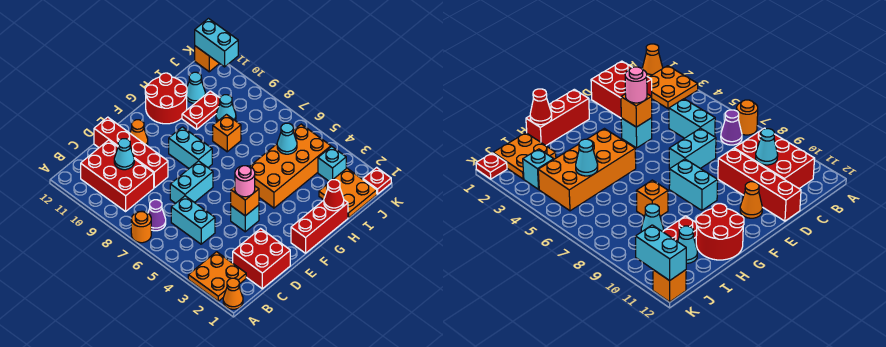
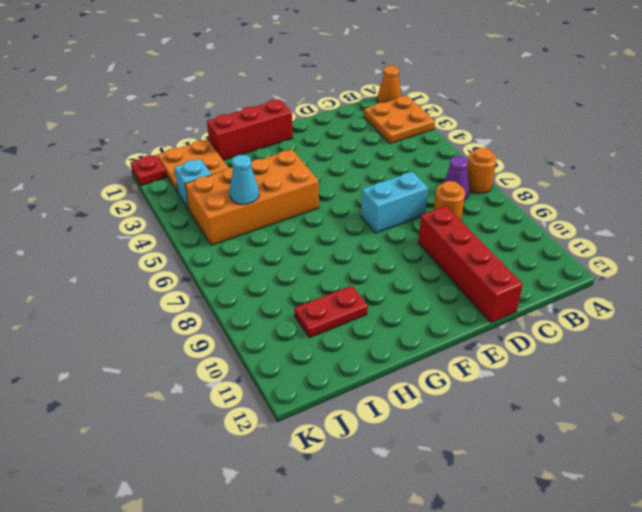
orange round brick C8 level 1 -> none
none -> red brick B9:C11 level 1
none -> red brick C1:D2 level 1
none -> cyan brick C5:C6 level 1

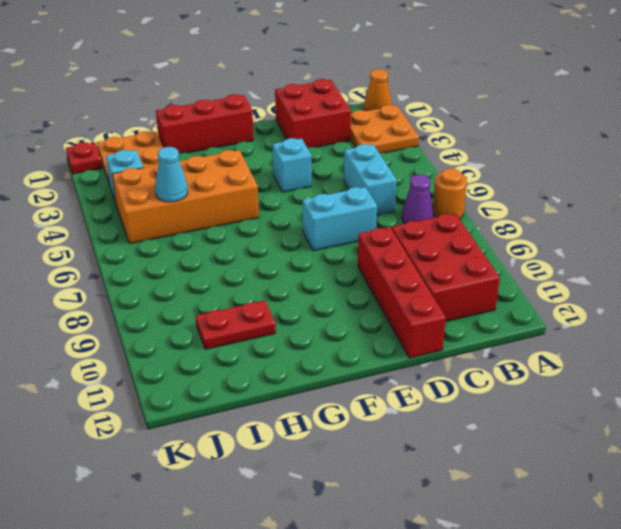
none -> orange cone E11 level 1
none -> cyan brick F8:F9 level 1
none -> red round brick G11:H12 level 1

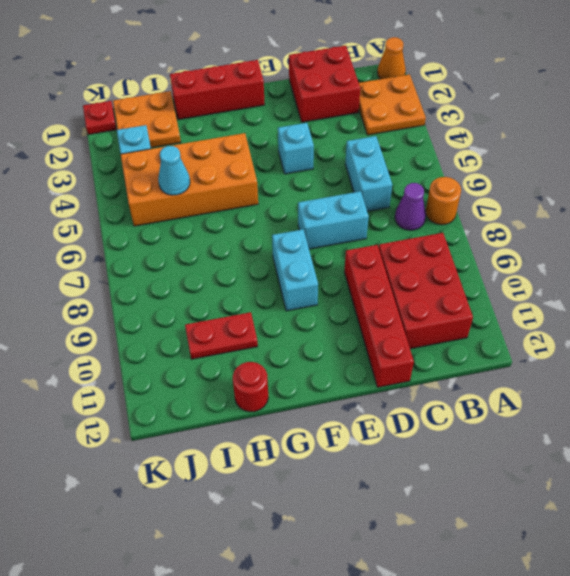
red round brick H12 level 1 -> red round brick G11:H12 level 1
none -> orange cone E11 level 1
none -> orange brick H8 level 1
none -> cyan cone I9 level 1

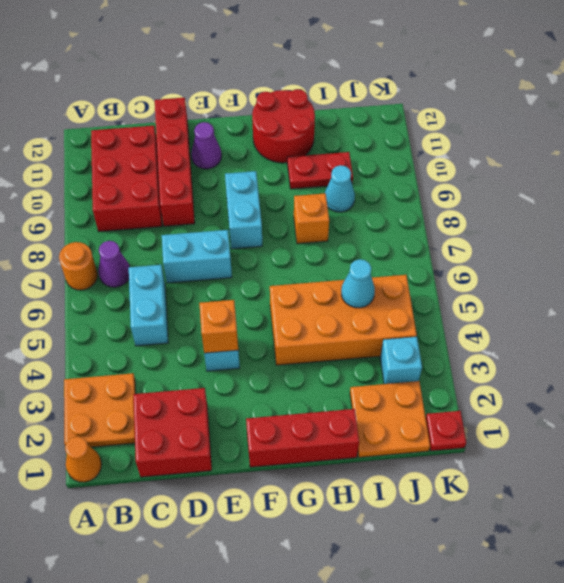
purple cone E11 level 1 -> orange cone E11 level 1
none -> cyan cone I11 level 1
none -> orange brick K12 level 1
none -> cyan cone C10 level 2

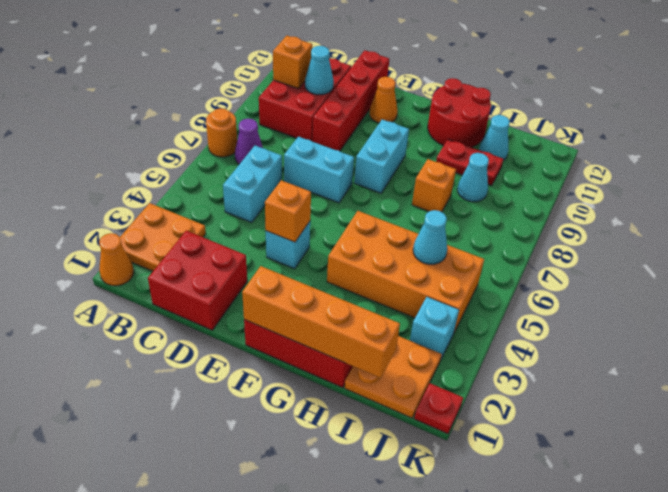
orange brick B10 level 2 -> orange brick K12 level 1
orange brick F1:I1 level 2 -> red cone H1 level 2
none -> cyan brick K11:K12 level 2
none -> pink round brick E4 level 3

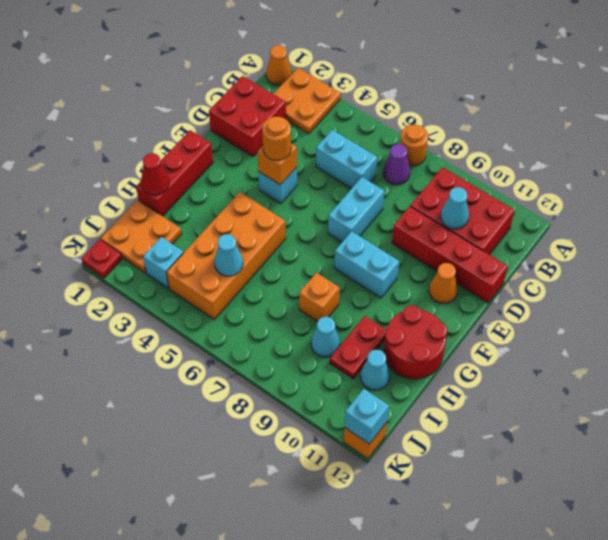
orange round brick E4 level 3 -> pink round brick E4 level 3
cyan brick K12 level 2 -> cyan brick K11:K12 level 2

